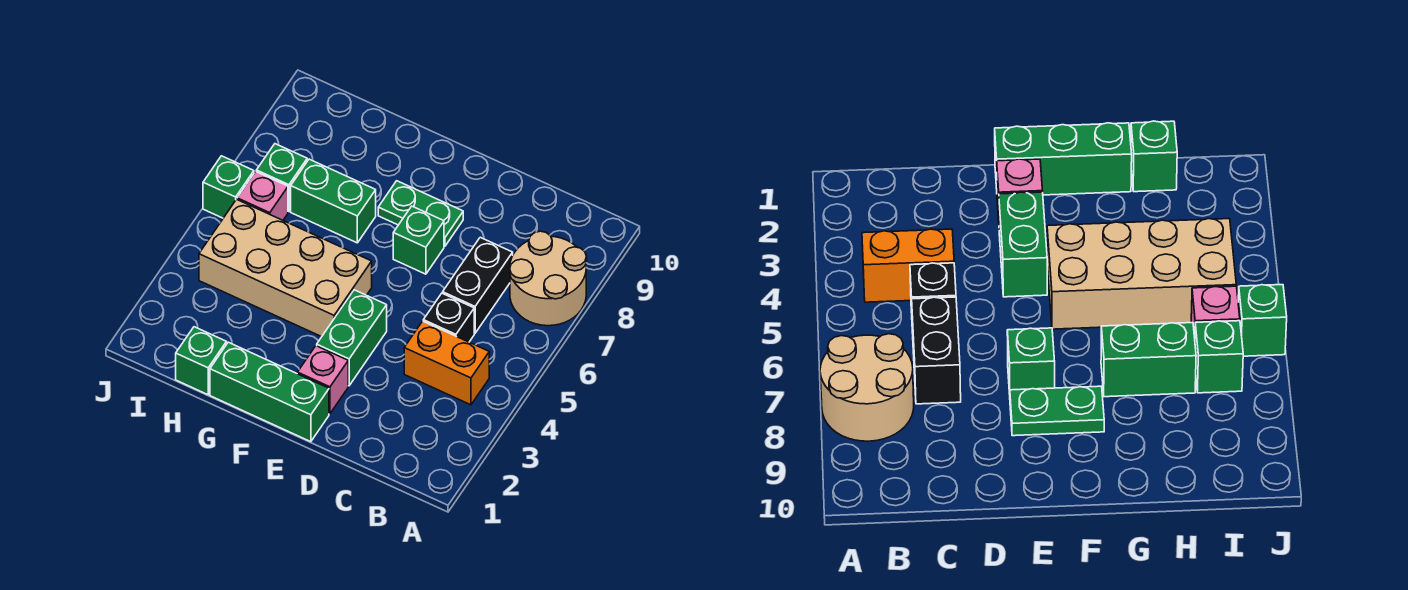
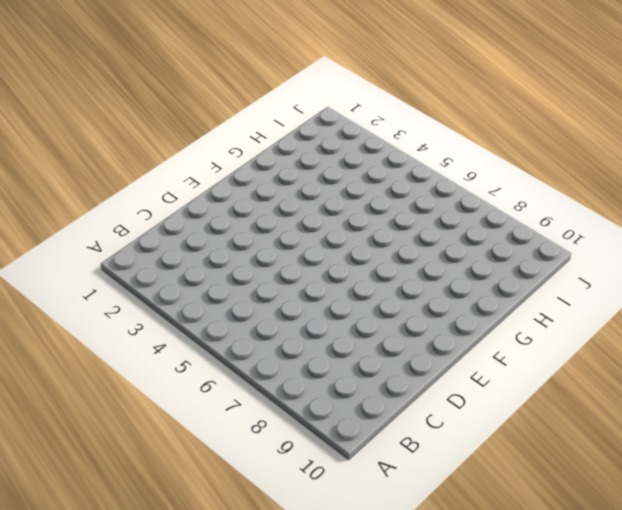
none -> tan round brick A7:B8 level 1
none -> orange brick B4:C4 level 1
none -> black brick C5 level 1

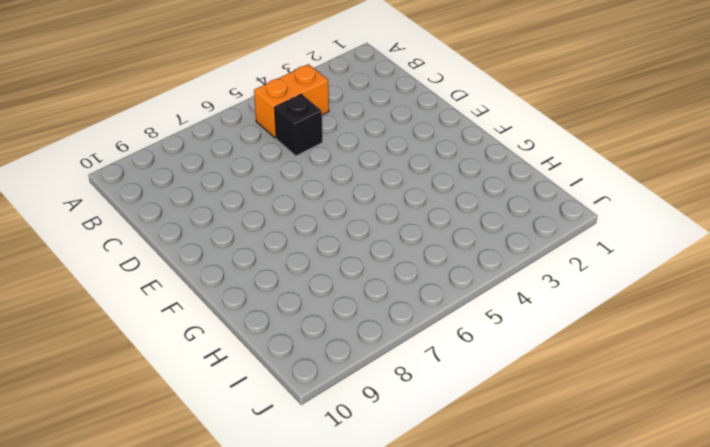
orange brick B4:B5 level 1 -> orange brick B4:C4 level 1
none -> tan round brick A7:B8 level 1
none -> black brick C6:C7 level 1
none -> green brick E1:G1 level 1

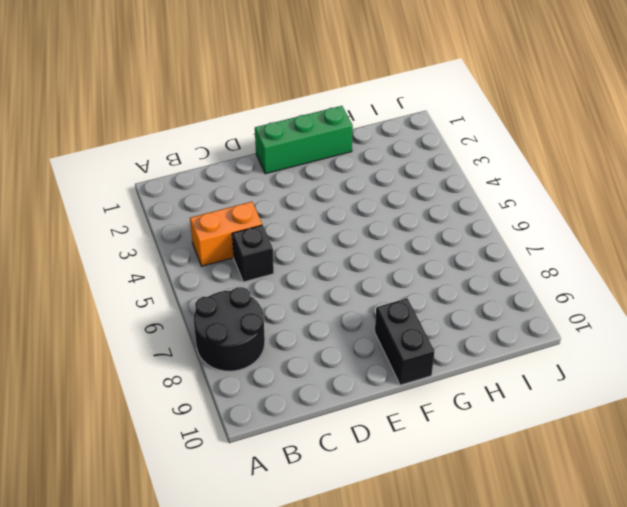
black round brick A7:B8 level 1 -> tan round brick A7:B8 level 1
black brick F9:F10 level 1 -> black brick C6:C7 level 1
none -> pink brick E2 level 1
none -> green brick E3:E4 level 1
none -> green brick E7 level 1

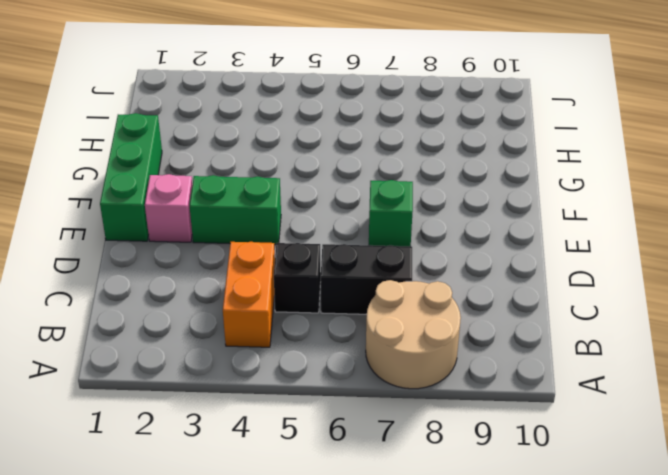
none -> green plate E8:F8 level 1
none -> tan brick F4:I5 level 1
none -> green brick G7:H7 level 1

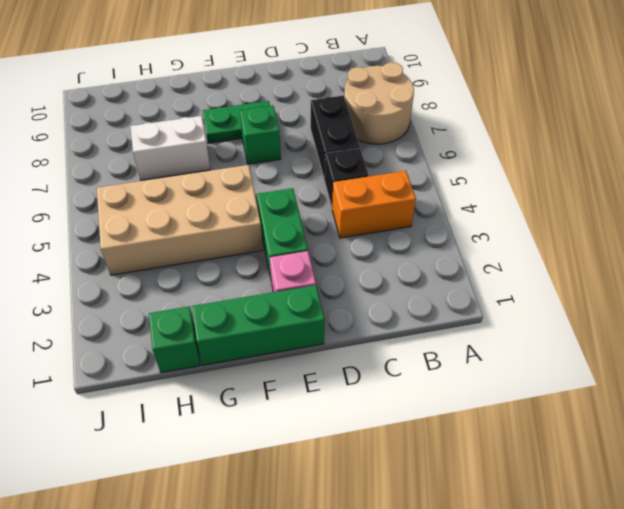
white brick G7:H7 level 1 -> green brick G7:H7 level 1
none -> pink brick I6 level 1
none -> green brick I7 level 1
none -> green brick J6 level 1

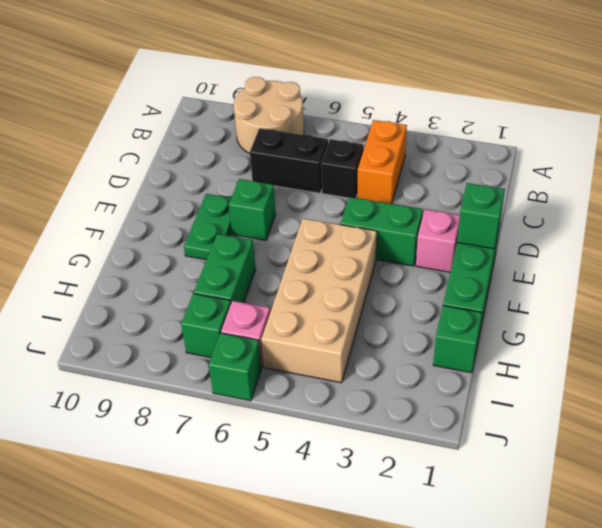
green brick E1 level 2 -> none

